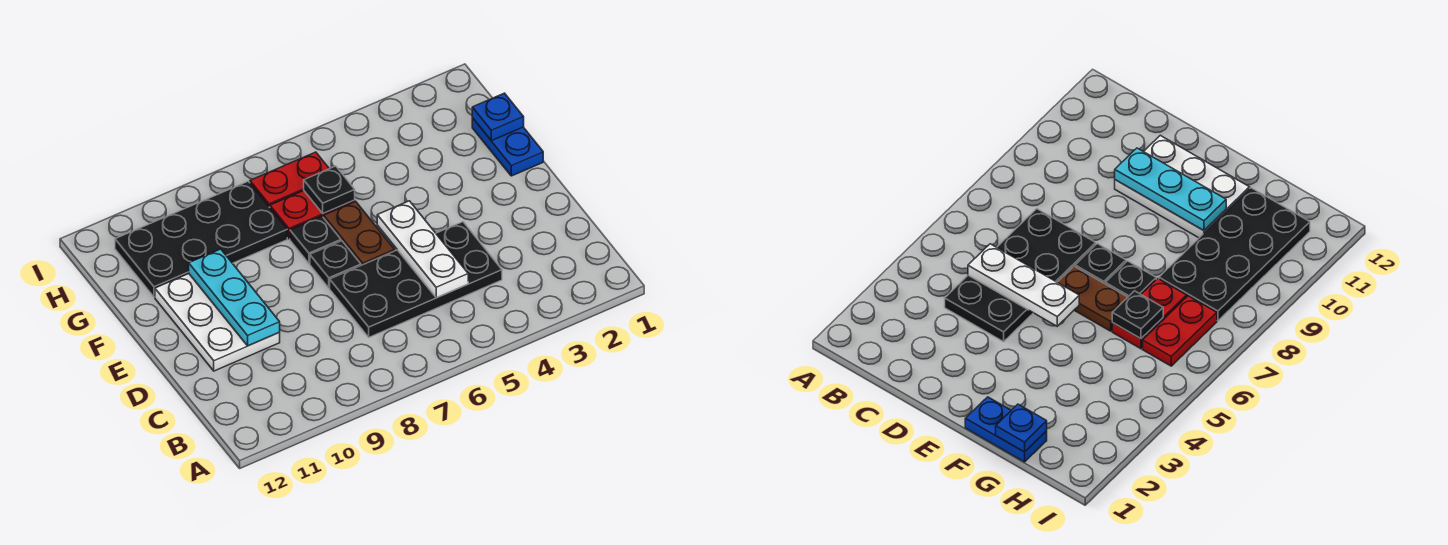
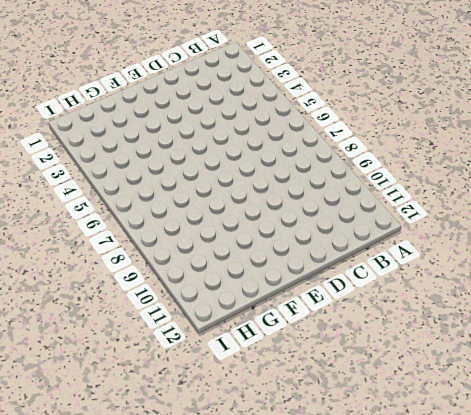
none -> black plate C4:D7 level 1
none -> white plate D10:F11 level 1
none -> brown plate E6:F6 level 1

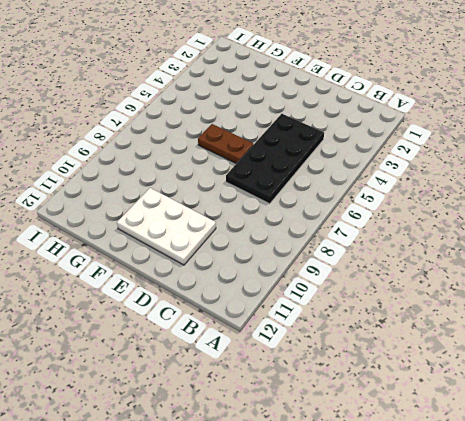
none -> black plate E7 level 1
none -> blue plate F1:G1 level 1
none -> black plate F7 level 1

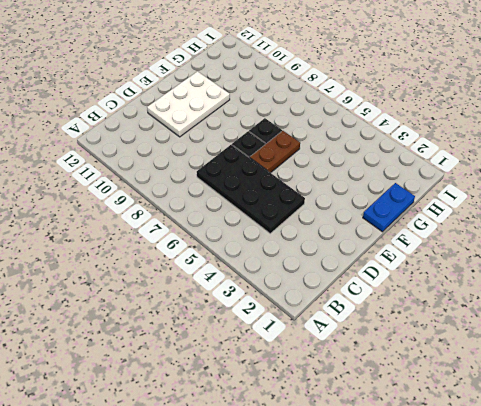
none -> red plate G6:G7 level 1
none -> black plate G8:H11 level 1
none -> red plate H6:H7 level 1

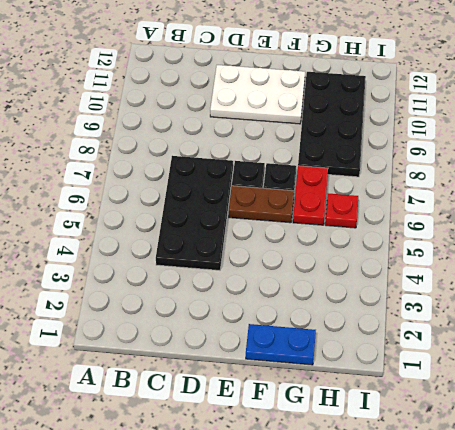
red plate H6 level 1 -> red plate H6:H7 level 1
none -> white plate C5:E5 level 2
none -> cyan plate D10:F10 level 2
none -> blue plate G1 level 2

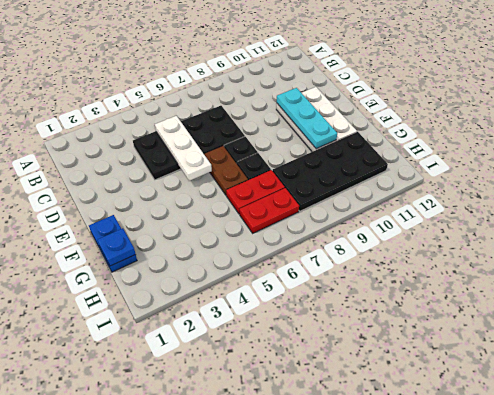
none -> black plate G6 level 2

